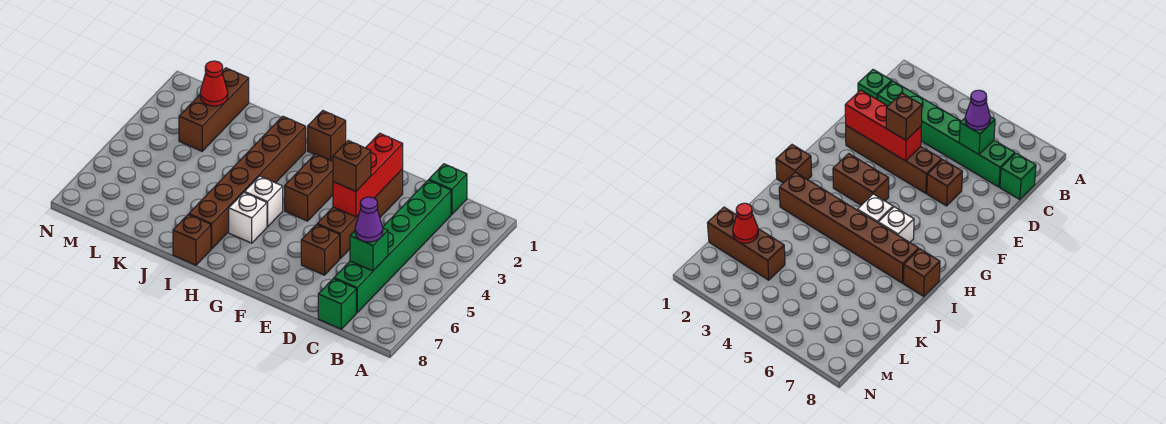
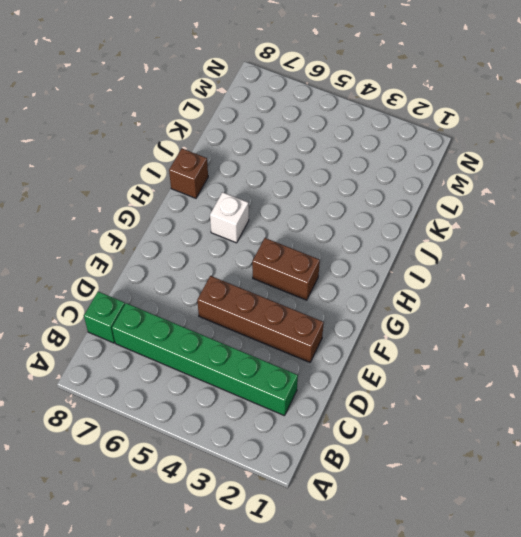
none -> green brick C1 level 1
none -> brown brick E6 level 1
none -> brown brick H1 level 1

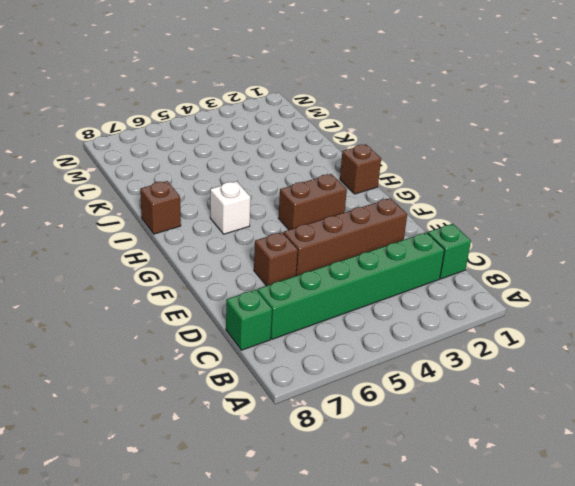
none -> white brick H5 level 1
none -> brown brick I2:I7 level 1
none -> brown brick L1:L3 level 1

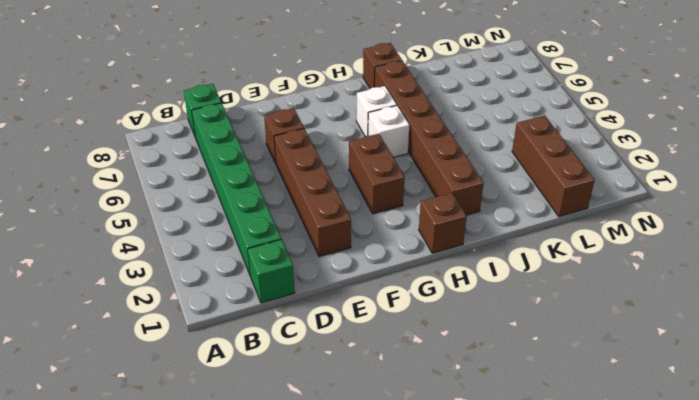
none -> green brick C6 level 2
none -> red brick E2:E4 level 2
none -> red cone L2 level 2

